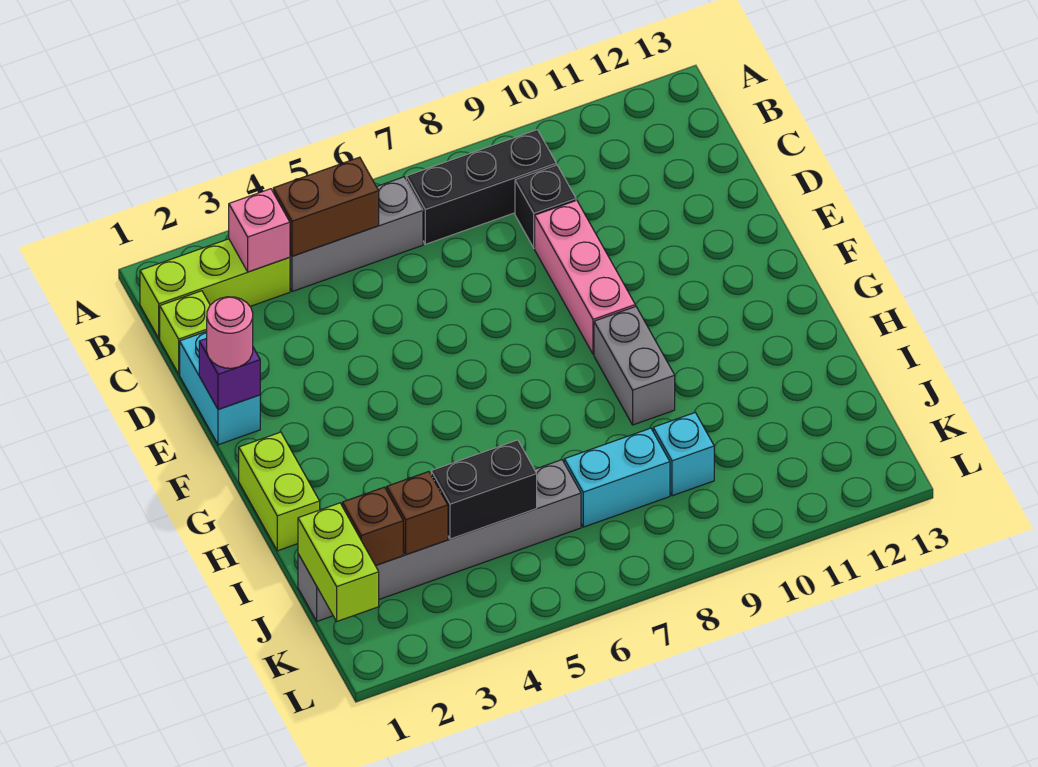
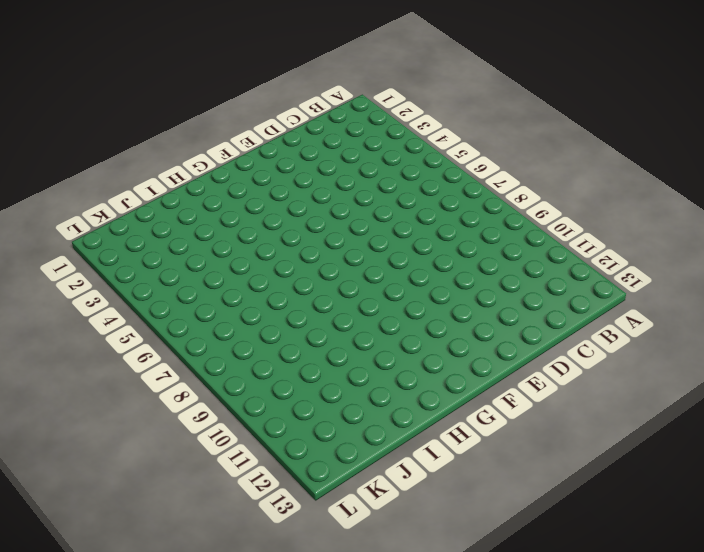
none -> lime brick B1:B3 level 1
none -> grey brick B4:B6 level 1
none -> black brick B7:B9 level 1

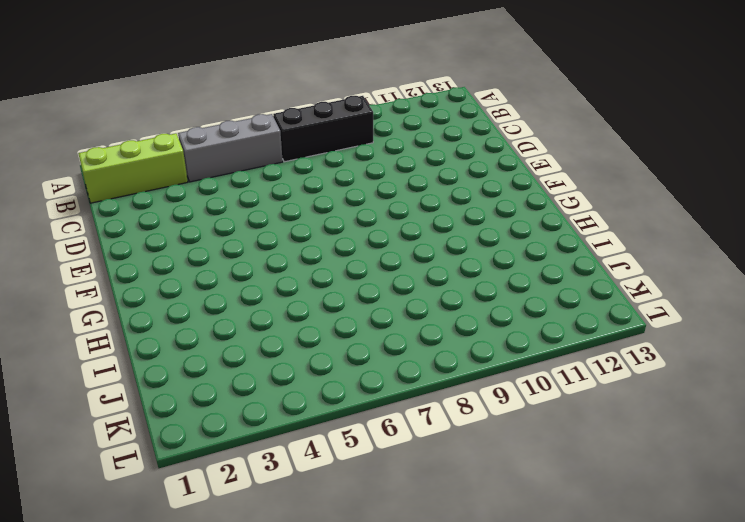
none -> lime brick C1 level 1
none -> black brick C9 level 1
none -> cyan brick D1:E1 level 1

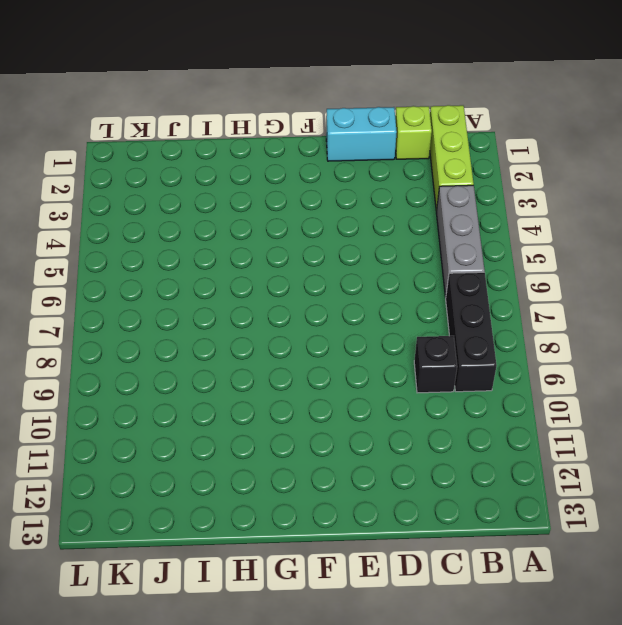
none -> pink brick D9:F9 level 1
none -> lime brick G1:H1 level 1
none -> grey brick G9:H9 level 1

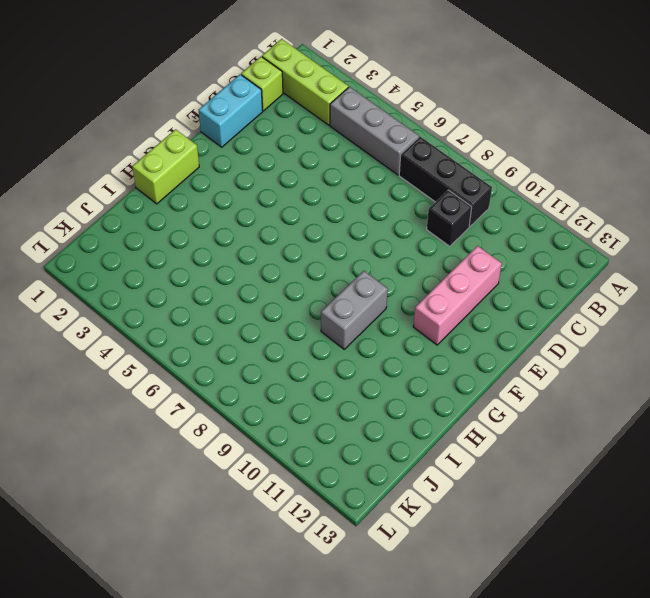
pink brick D11:F11 level 1 -> pink brick D9:F9 level 1
none -> grey brick J1:J6 level 1
none -> cyan brick J7:J8 level 1
none -> cyan brick J9 level 1

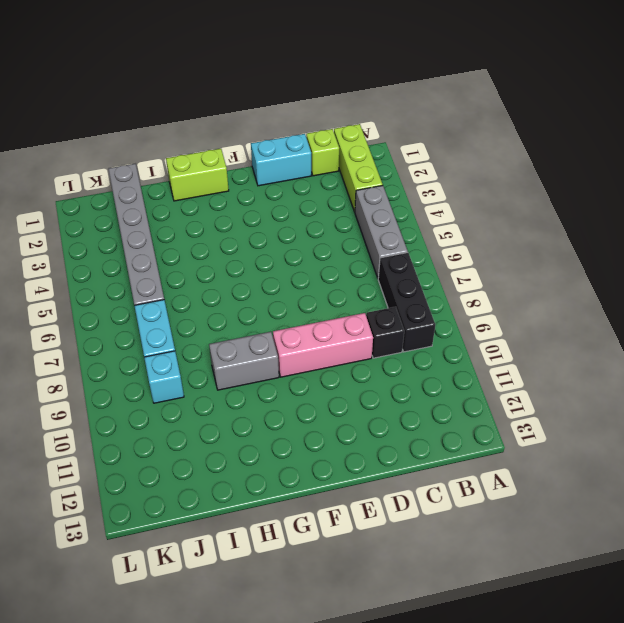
none -> pink brick B3 level 2
none -> brown brick B4:B5 level 2
none -> purple brick E1 level 2

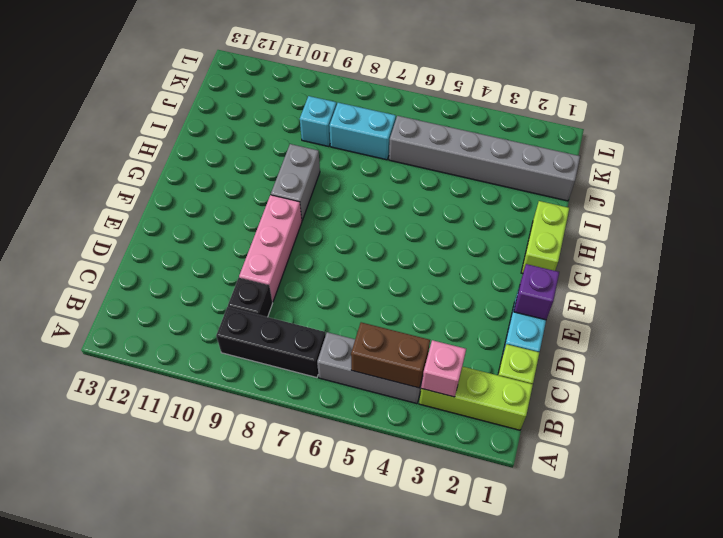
none -> lime brick J1:K1 level 2
none -> brown brick J2 level 2
none -> brown brick J3 level 2

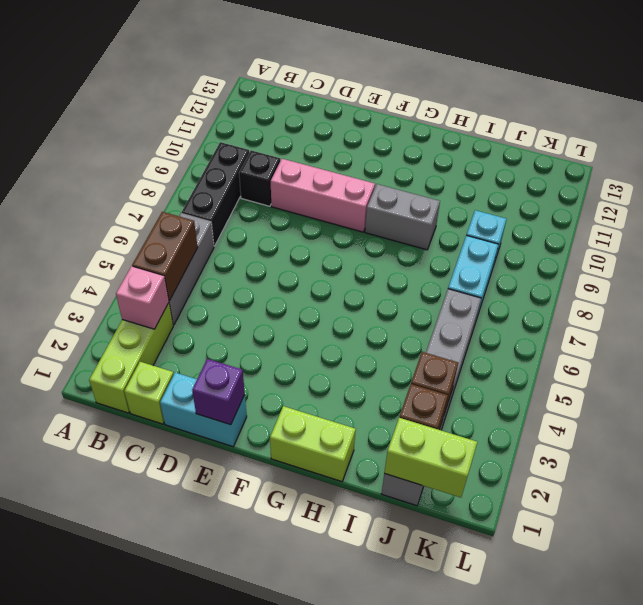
none -> black brick J4:J5 level 2
none -> pink round brick E1 level 3

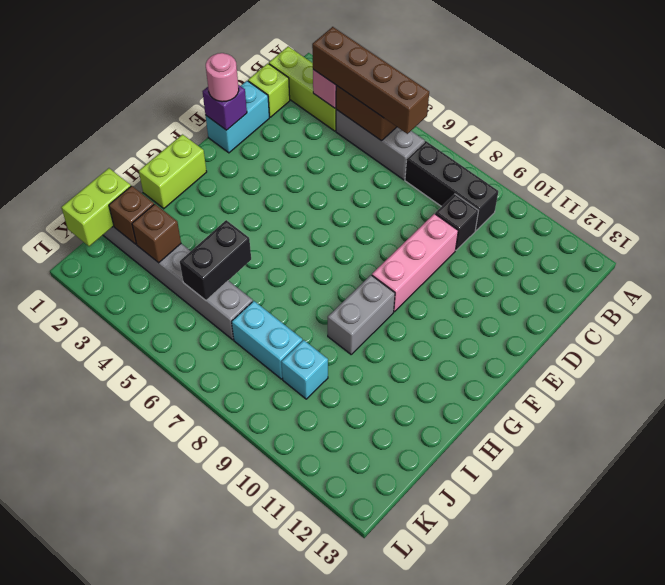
brown brick B3:B6 level 3 -> none
black brick I5:J5 level 2 -> black brick J4:J5 level 2

